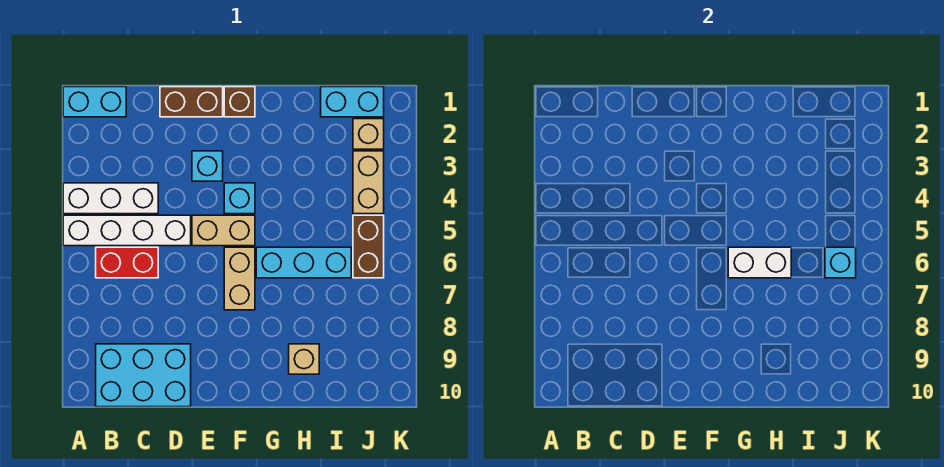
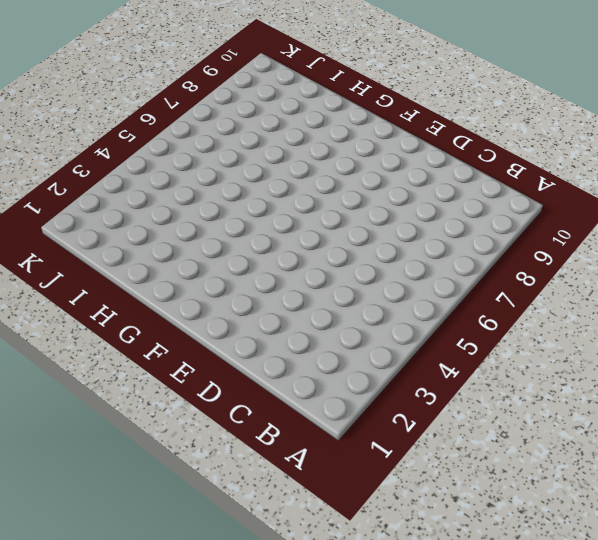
none -> cyan brick A1:B1 level 1
none -> white brick A4:C4 level 1
none -> white brick A5:D5 level 1

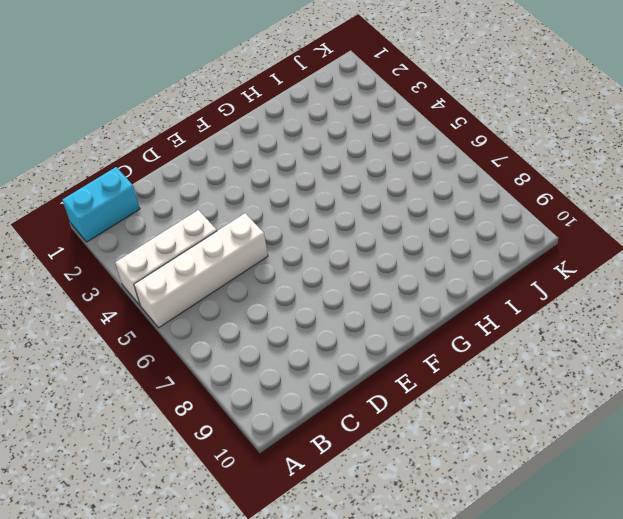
none -> red brick B6:C6 level 1
none -> cyan brick B9:D10 level 1
none -> brown brick D1:E1 level 1

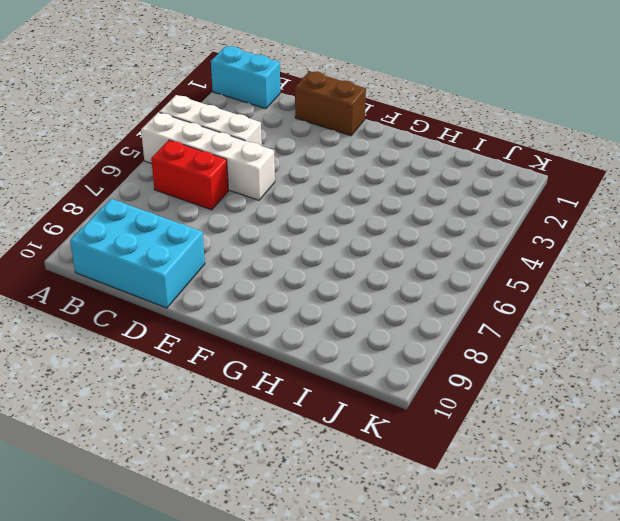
none -> cyan brick E3 level 1
none -> tan brick E5:F5 level 1
none -> brown brick F1 level 1

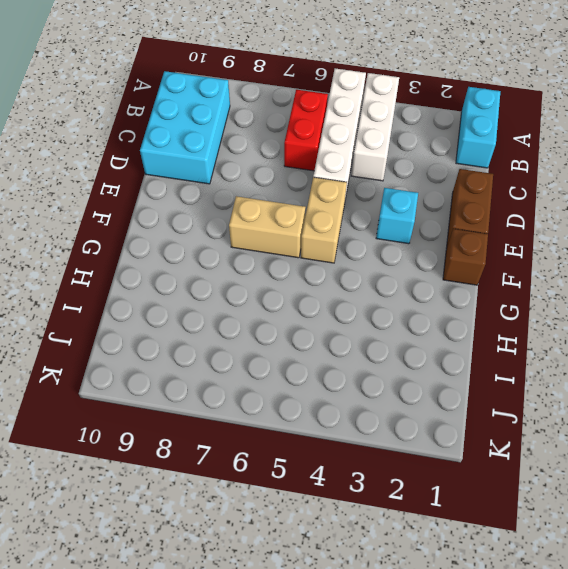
none -> cyan brick F4 level 1
none -> cyan brick G6:I6 level 1
none -> tan brick H9 level 1

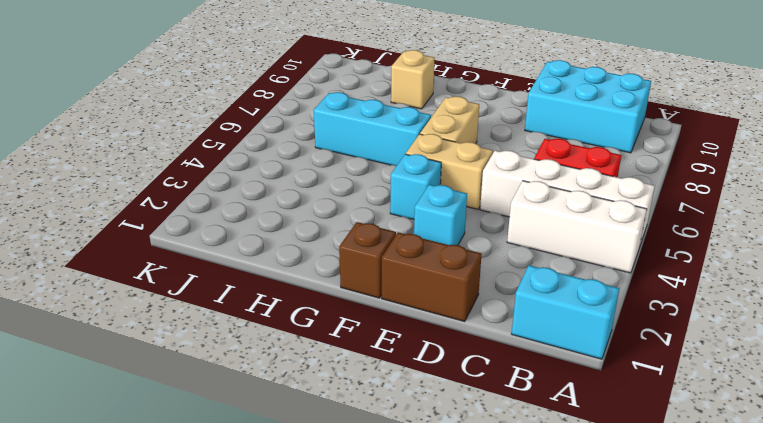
none -> cyan brick I1:J1 level 1
none -> tan brick J2 level 1
none -> tan brick J3:J4 level 1

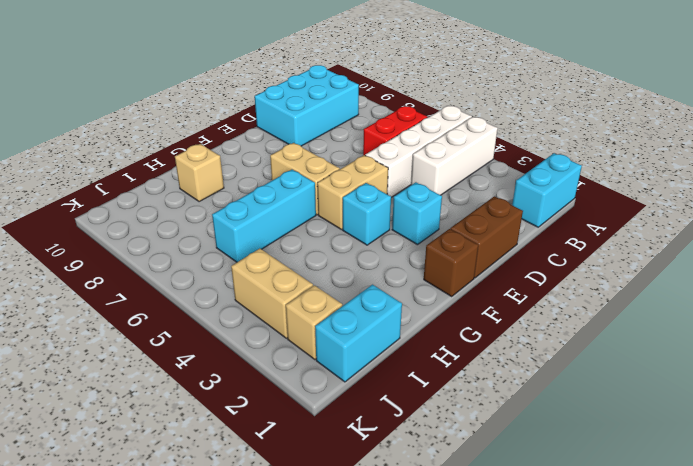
none -> brown brick J5:J6 level 1
none -> white brick G6:H6 level 2
none -> cyan brick J6 level 2

